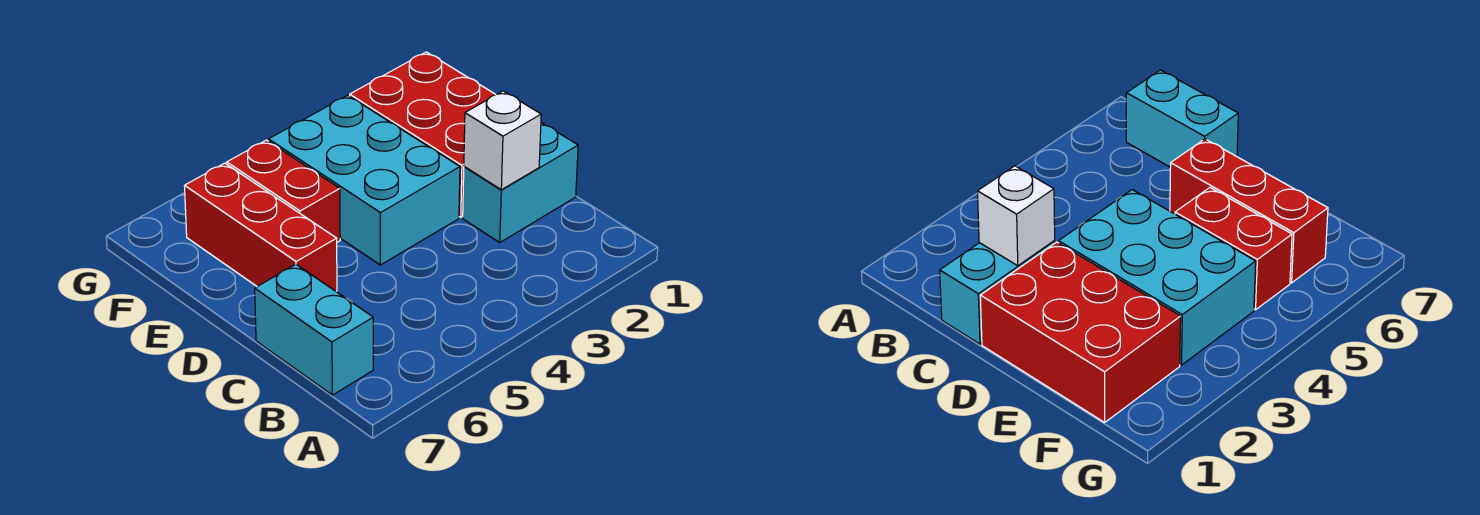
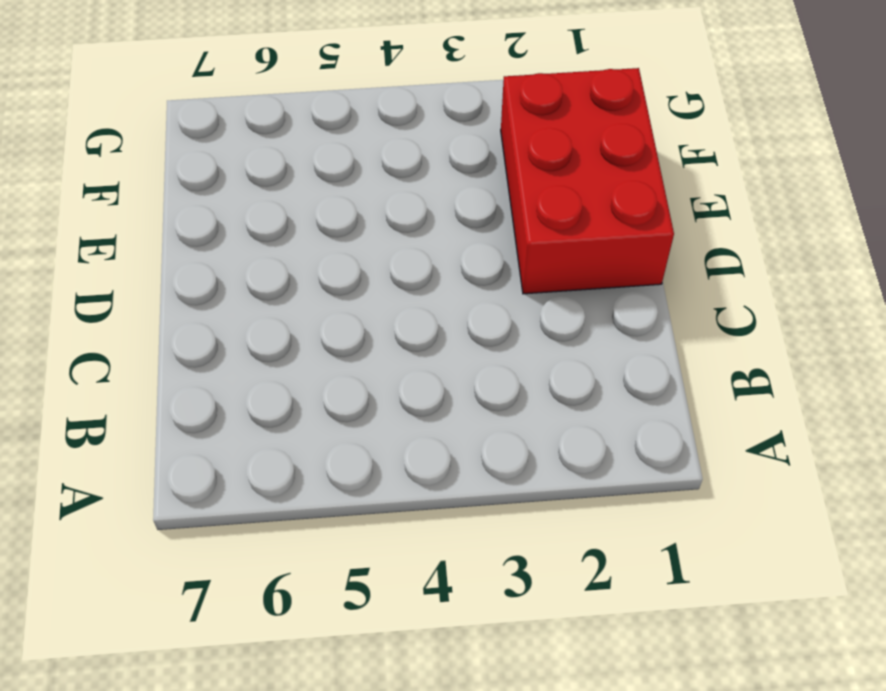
none -> cyan brick B7:C7 level 1
none -> cyan brick C1:C2 level 1

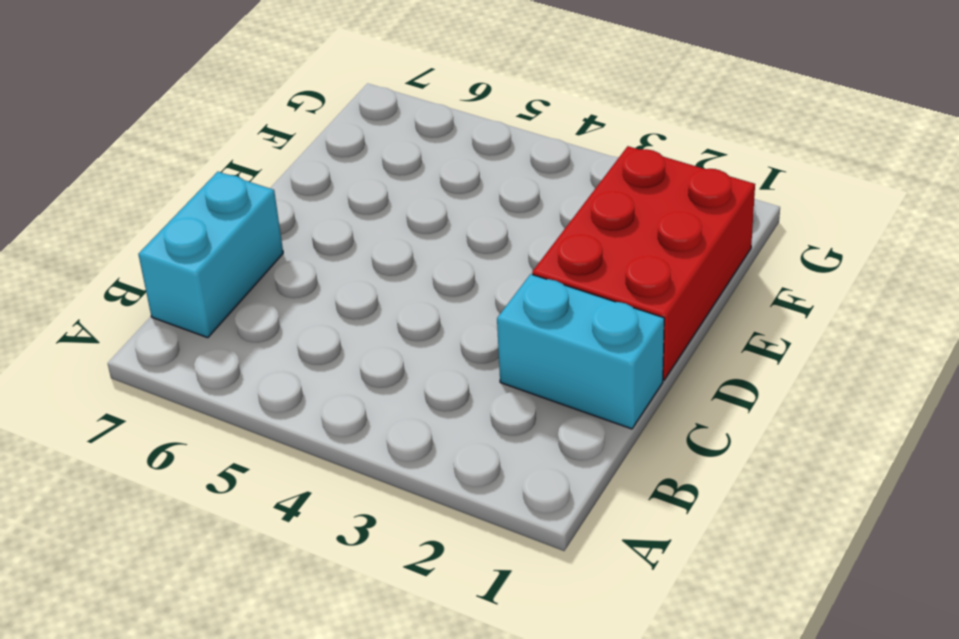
none -> cyan brick D3:F4 level 1
none -> red brick D6:F6 level 1

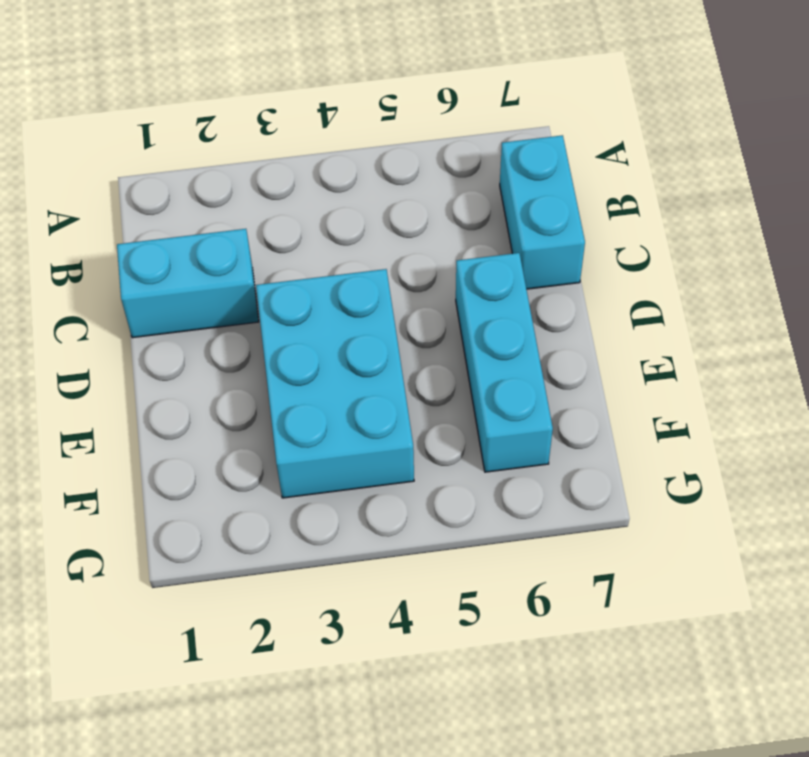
cyan brick D6:F6 level 1 -> red brick D6:F6 level 1
none -> red brick D1:F2 level 1
none -> red brick E5:F5 level 1

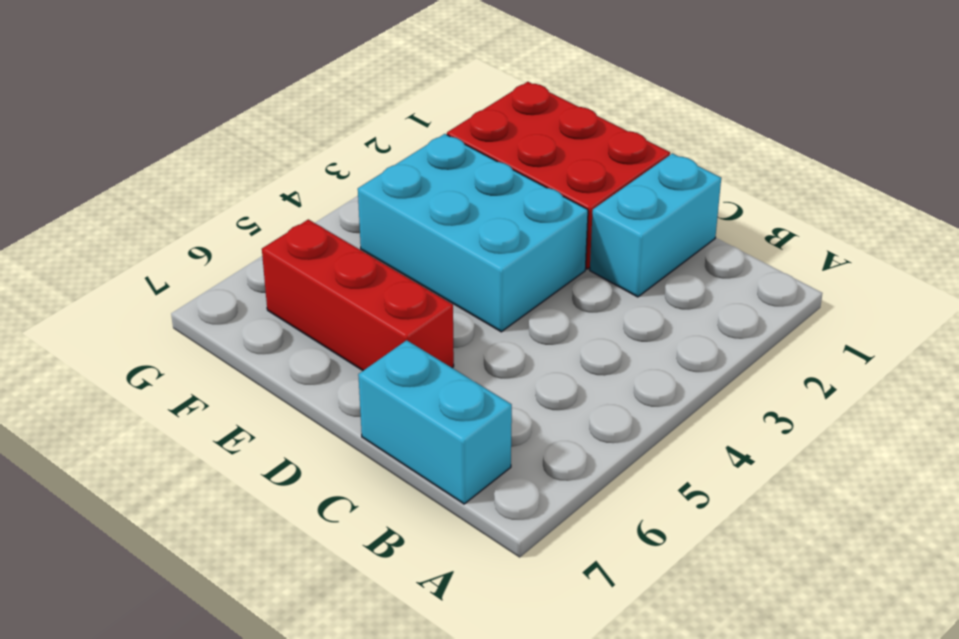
none -> red brick E5:F5 level 1
none -> white brick C2 level 2

